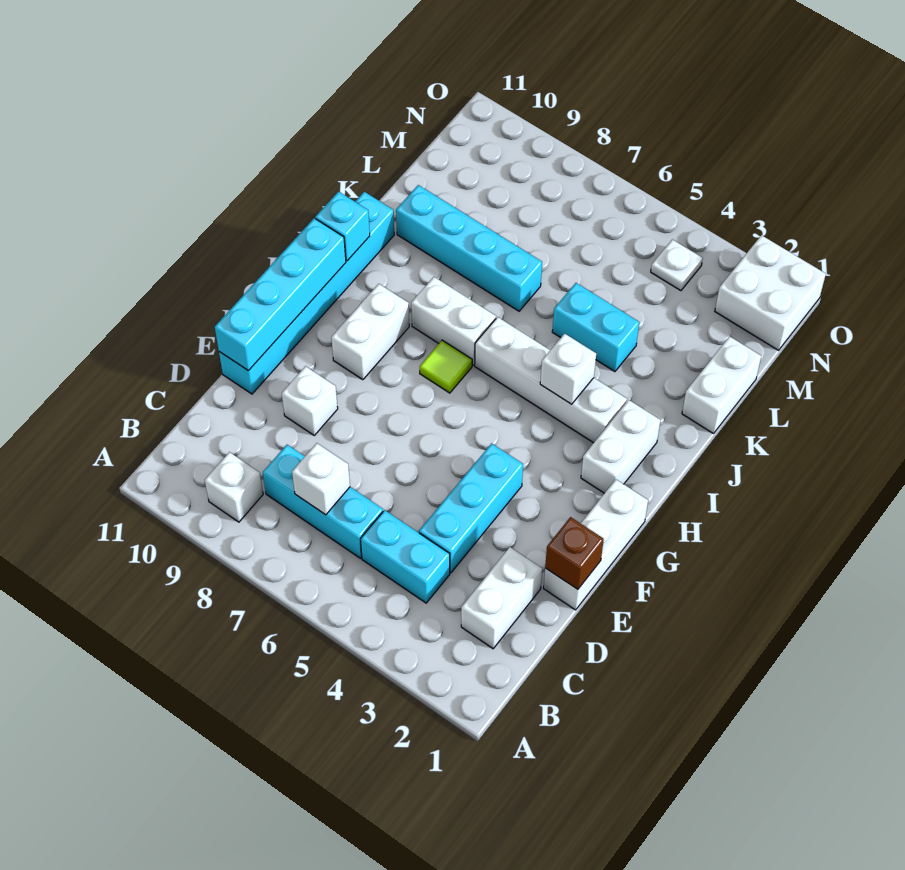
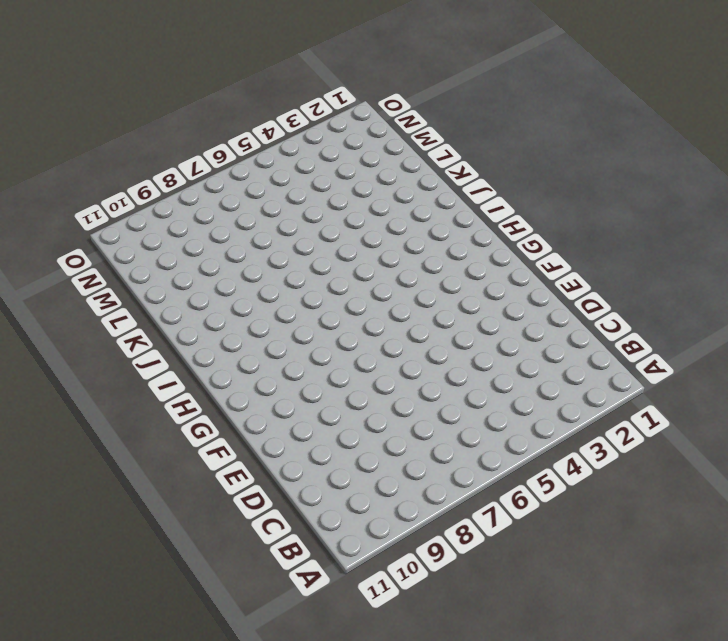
none -> white brick B9 level 1
none -> white brick C2:D2 level 1
none -> cyan brick C4:C5 level 1

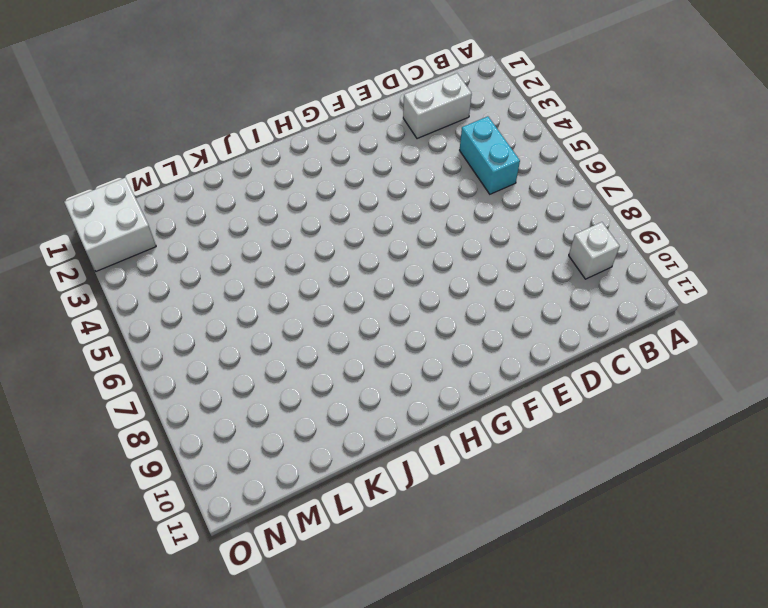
none -> cyan brick C6:C8 level 1
none -> cyan brick D4:F4 level 1
none -> white brick E1:G1 level 1

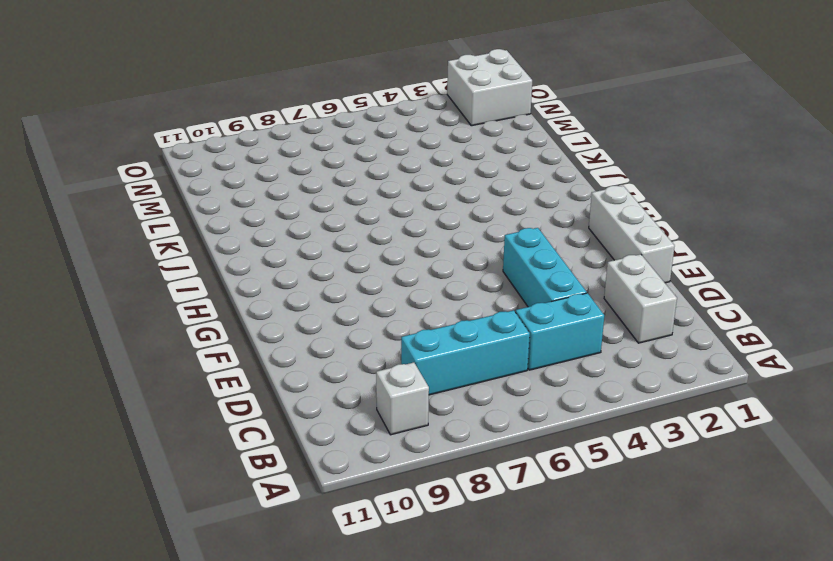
none -> white brick E9 level 1
none -> cyan brick E11:J11 level 1
none -> white brick G9:H9 level 1

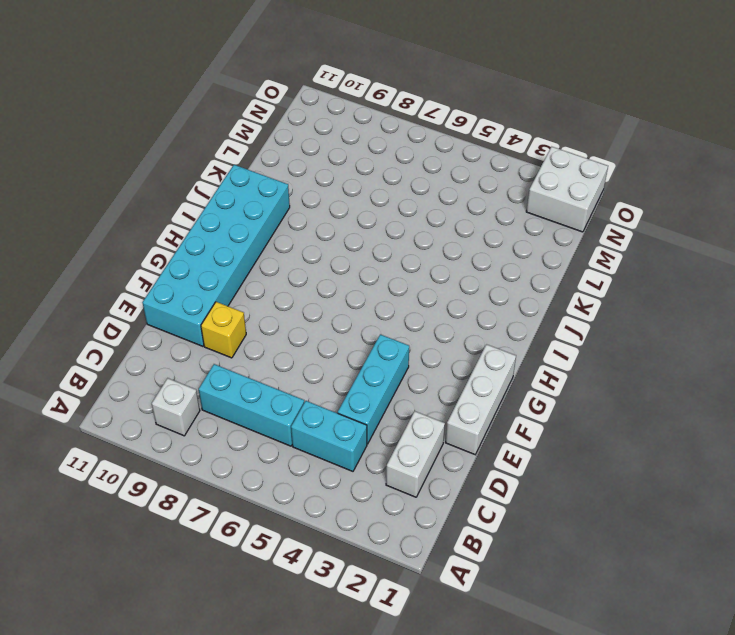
yellow brick E9 level 1 -> white brick E9 level 1
cyan brick E10:J11 level 1 -> cyan brick E11:J11 level 1
none -> white brick G9:H9 level 1
none -> white brick H2:I2 level 1
none -> lime tile H7 level 1

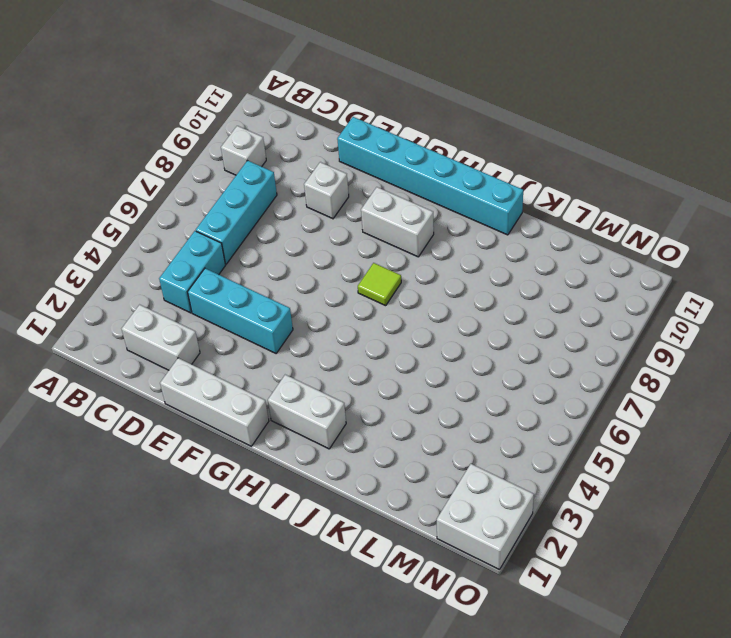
none -> white brick I3:I6 level 1
none -> white brick I7:I8 level 1
none -> white brick K1:L1 level 1

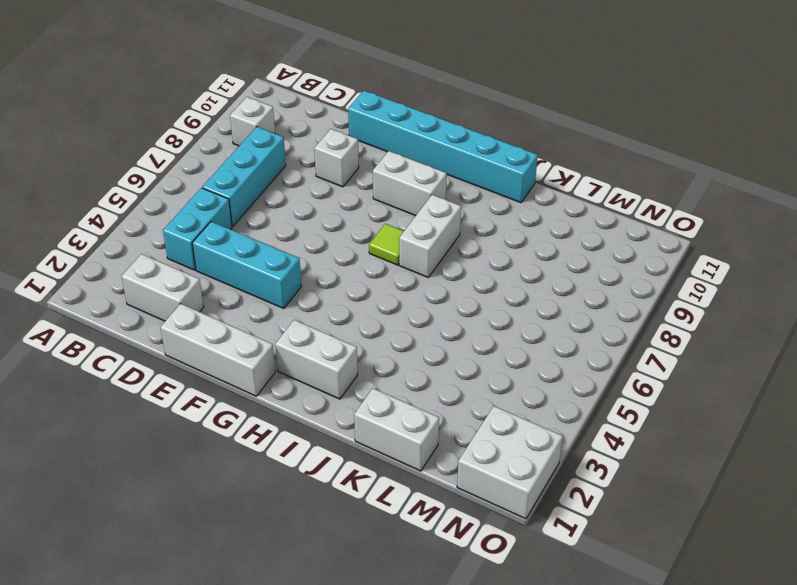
none -> white brick I3:I6 level 1
none -> cyan brick K4:K5 level 1
none -> cyan brick K7:K10 level 1

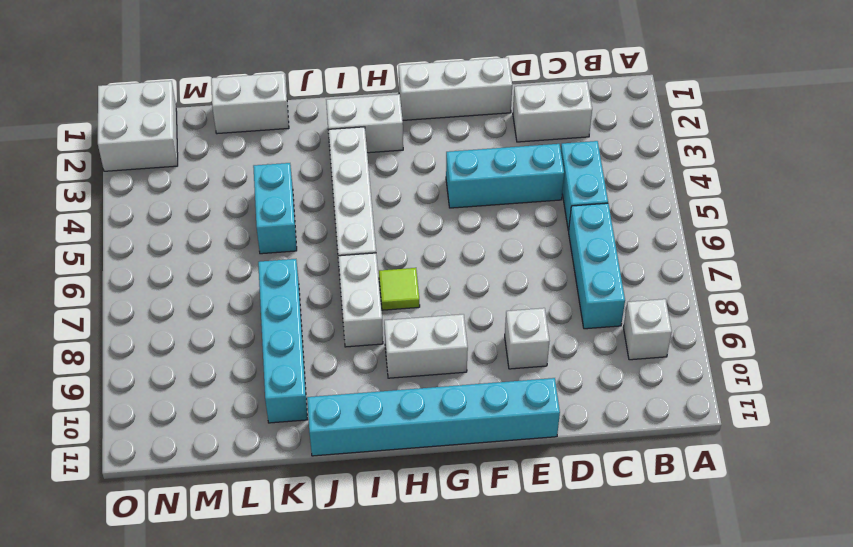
none -> white plate N4 level 1
none -> white brick C7 level 2
none -> brown brick E1 level 2

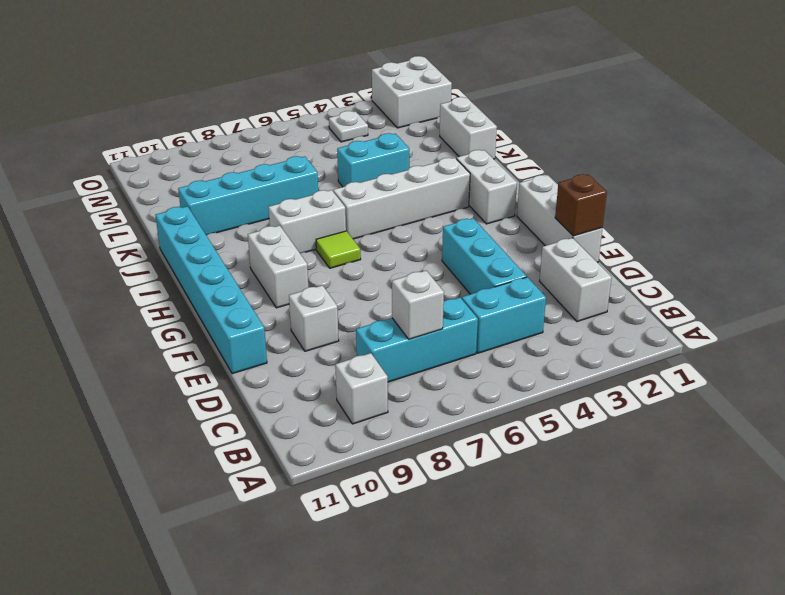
none -> cyan brick E11:H11 level 2
none -> white brick I4 level 2
none -> cyan brick I11 level 2

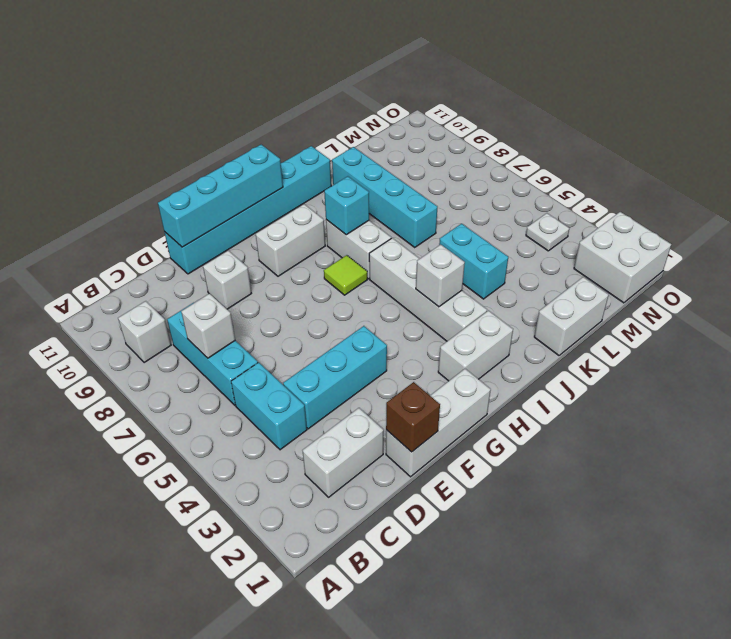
cyan brick I8 level 2 -> cyan brick I11 level 2

